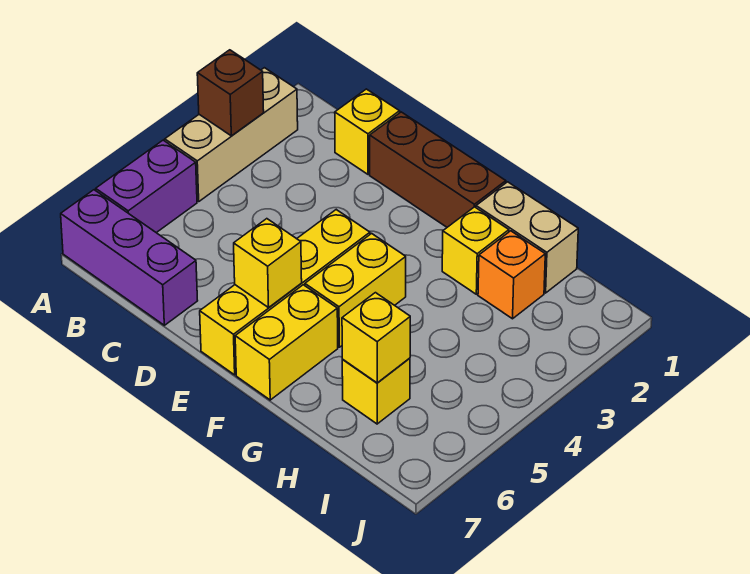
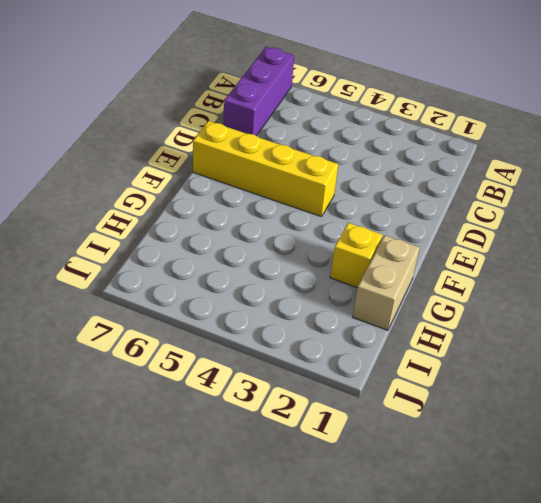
none -> tan brick A2:A4 level 1
none -> purple brick A5:A6 level 1
none -> yellow brick C1 level 1

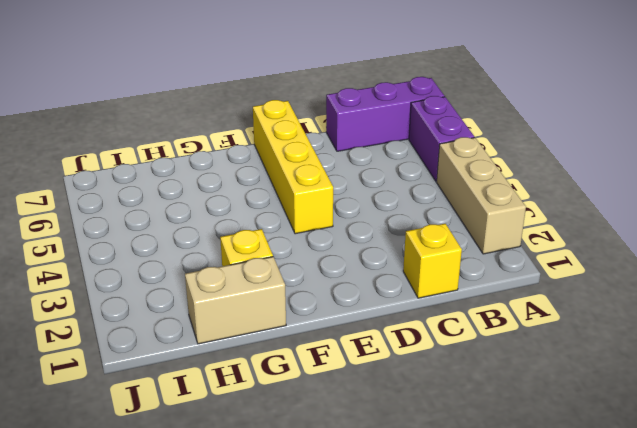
none -> brown brick D1:F1 level 1
none -> yellow brick F4:F5 level 1
none -> yellow brick F6:F7 level 1

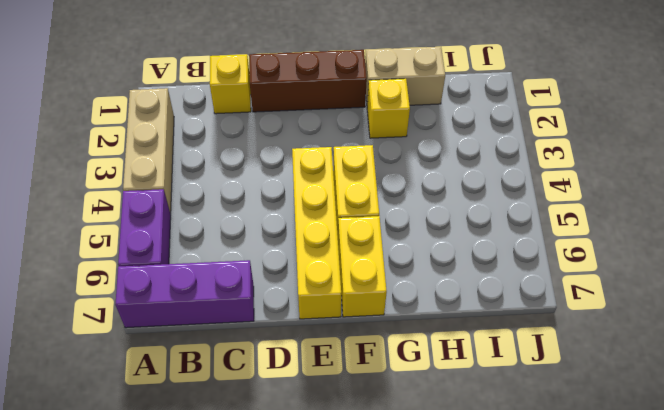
none -> orange brick H2 level 1
none -> yellow brick H6 level 1
none -> brown brick A3 level 2

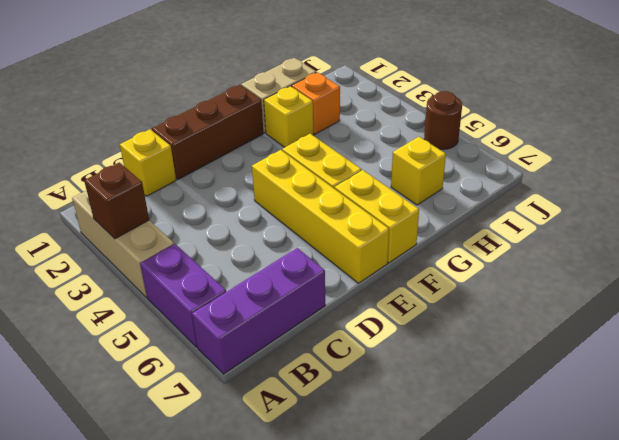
brown round brick J5 level 1 -> none
none -> yellow brick E6 level 2
none -> yellow brick H6 level 2

